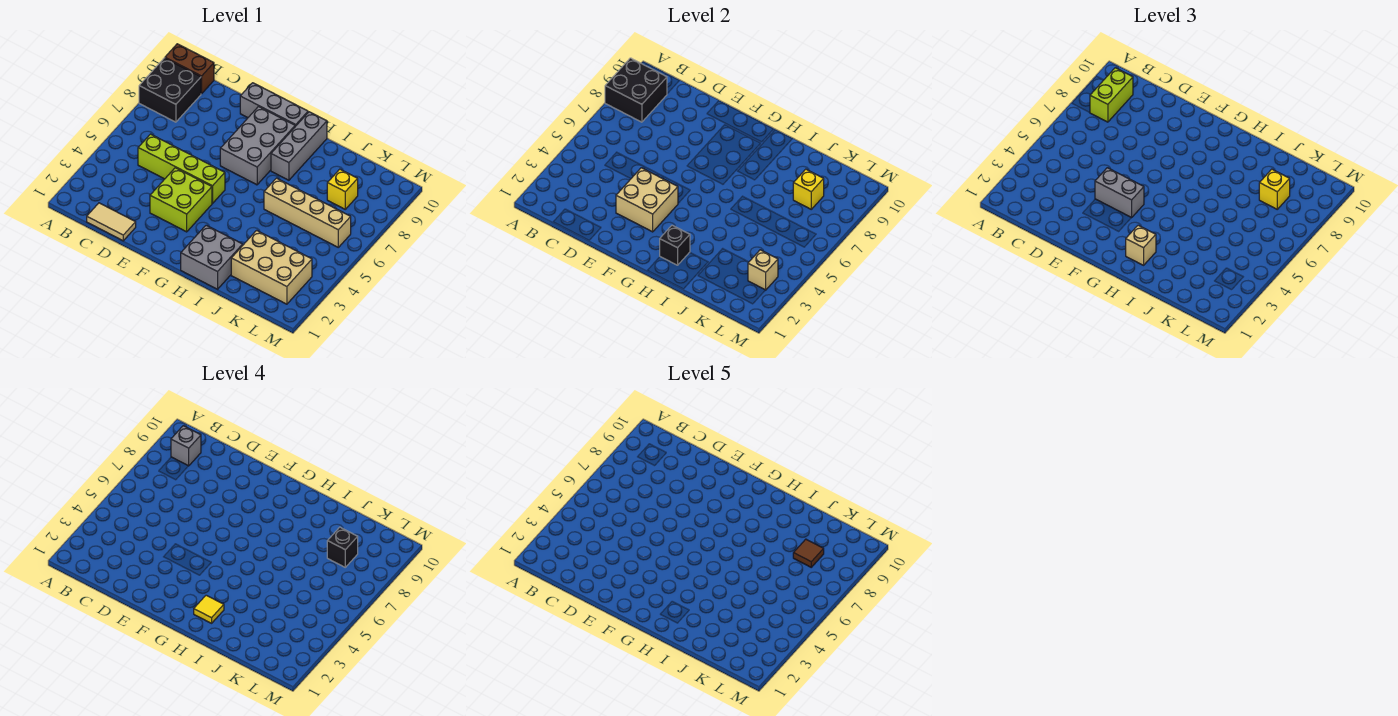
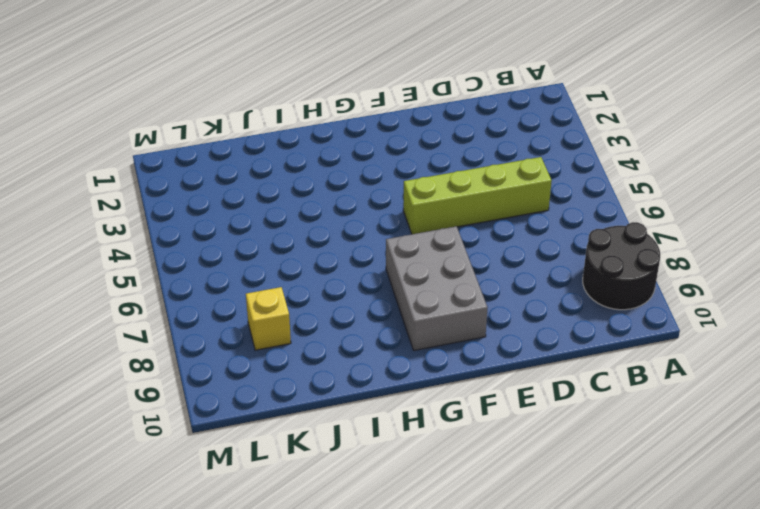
black round brick A8:B9 level 1 -> black brick A8:B9 level 1
none -> brown brick A10:B10 level 1
none -> tan tile C1:D1 level 1
none -> lime brick E3:F4 level 1

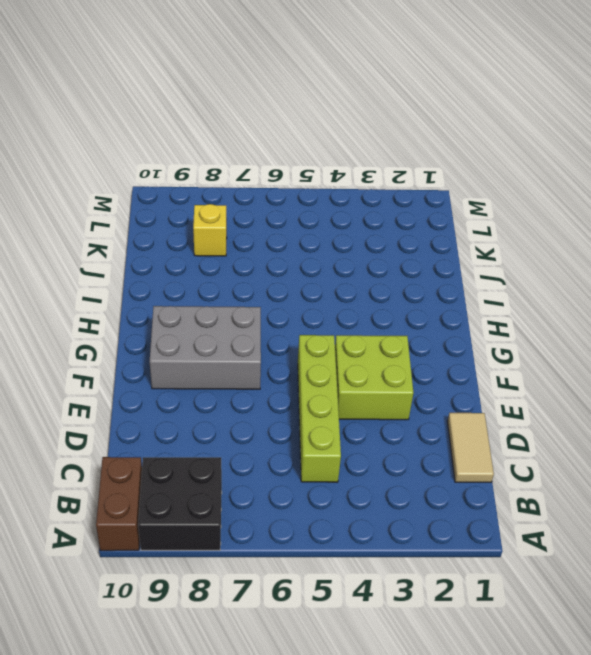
none -> grey brick E10:G10 level 1
none -> grey brick H1:I2 level 1
none -> grey brick H8:H10 level 1

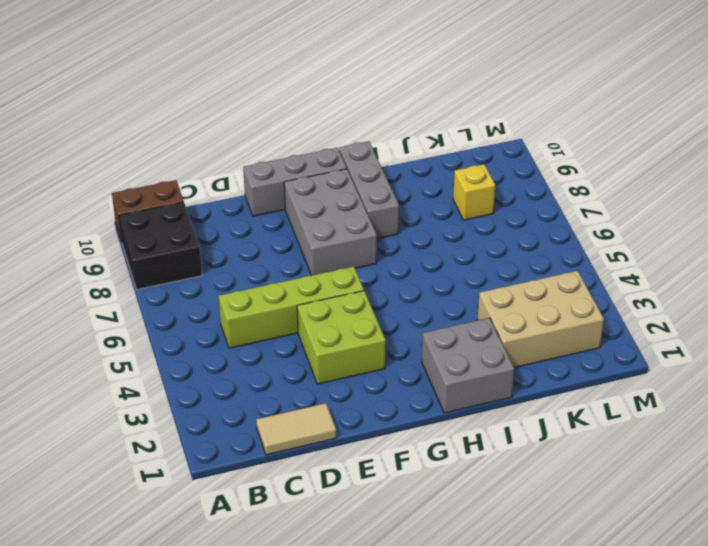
none -> tan brick I6:L6 level 1
none -> black brick A8:B9 level 2
none -> tan brick E3:F4 level 2

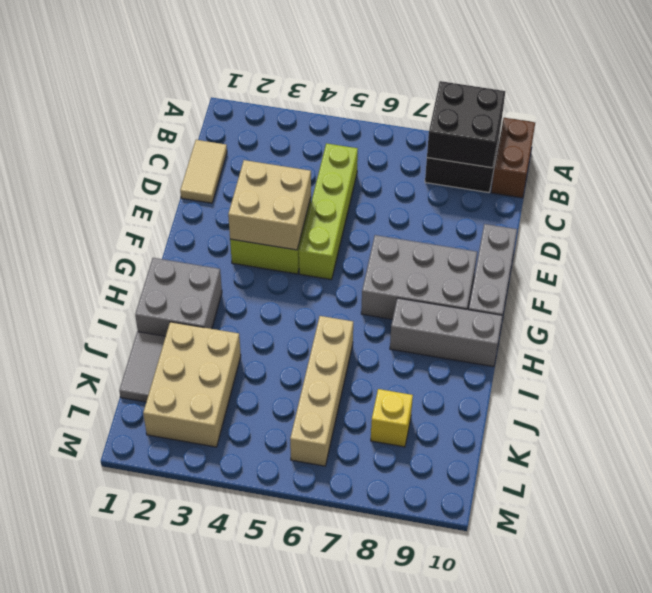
grey tile J1:K1 level 1 -> none
none -> black brick H2 level 2
none -> yellow brick K8 level 2
none -> tan brick L3 level 2

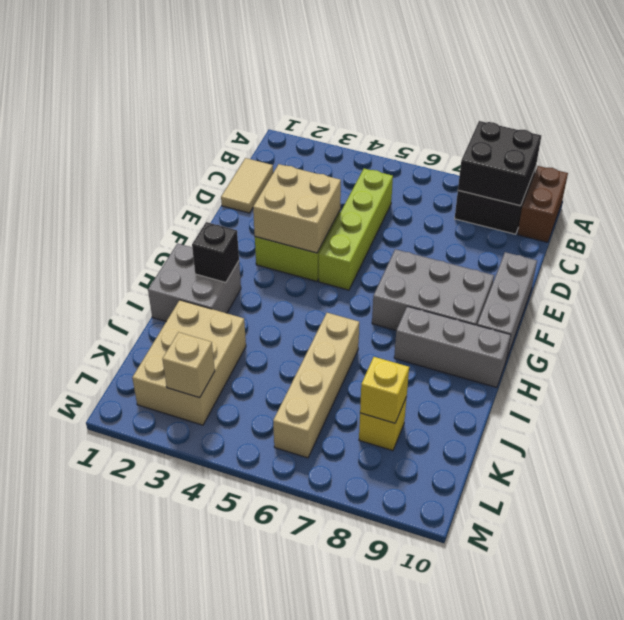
none -> lime brick B8:B9 level 3
none -> grey brick E4:F4 level 3
none -> tan brick H2 level 3

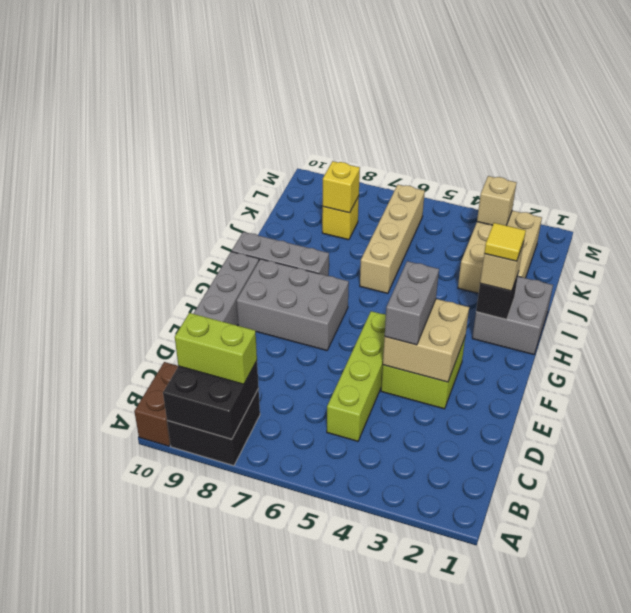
none -> tan tile C1:D1 level 1
none -> yellow brick K8 level 3
none -> grey brick B9 level 4

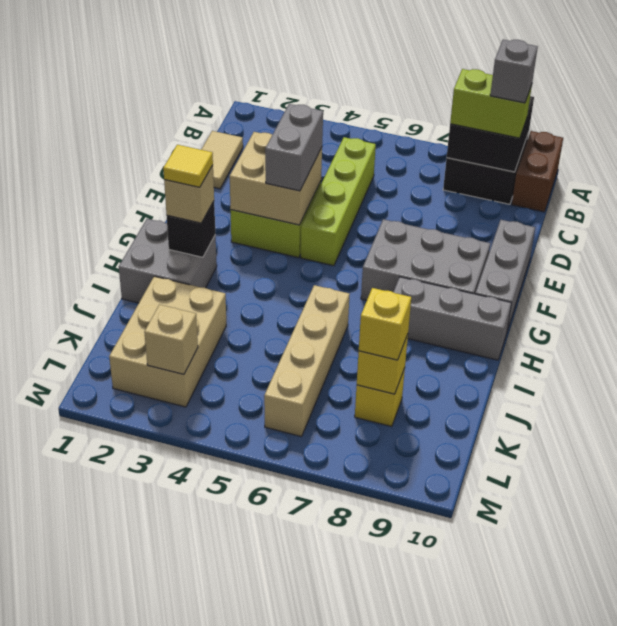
none -> black brick K8 level 4
none -> brown tile K8 level 5

